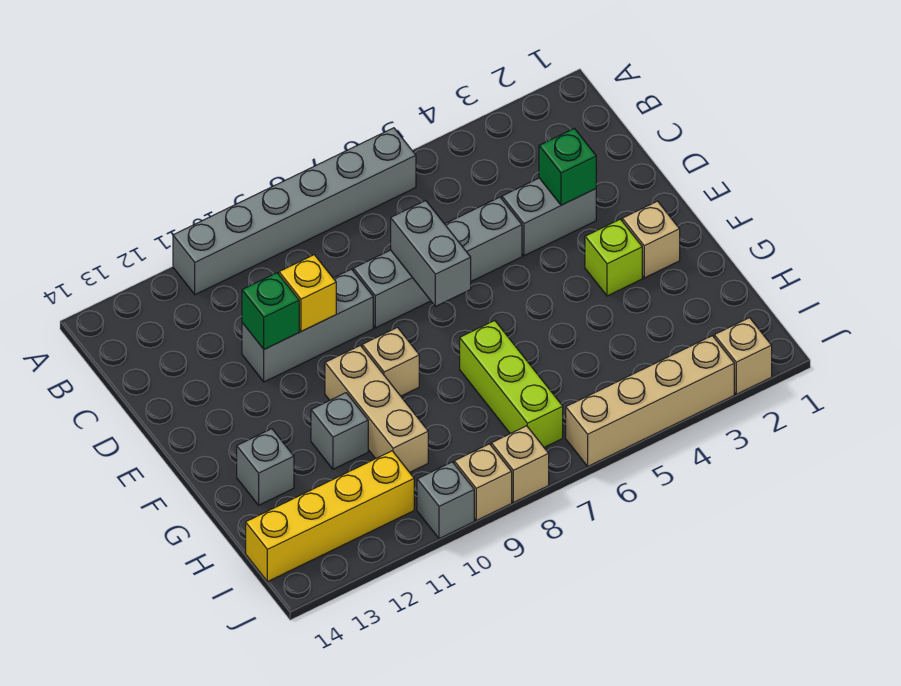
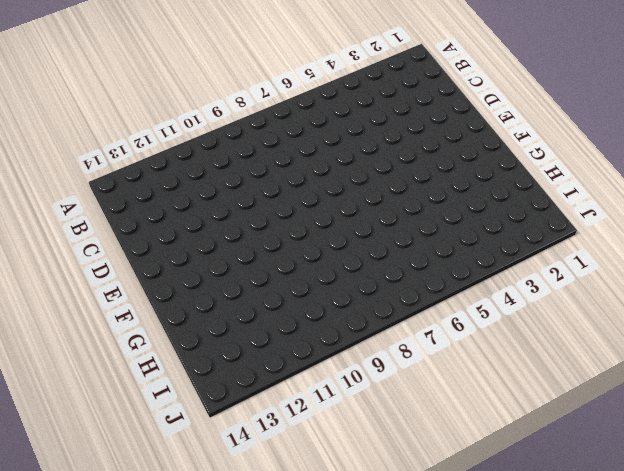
none -> grey brick A6:A11 level 1
none -> grey brick D3:D4 level 1
none -> grey brick D5:D8 level 1

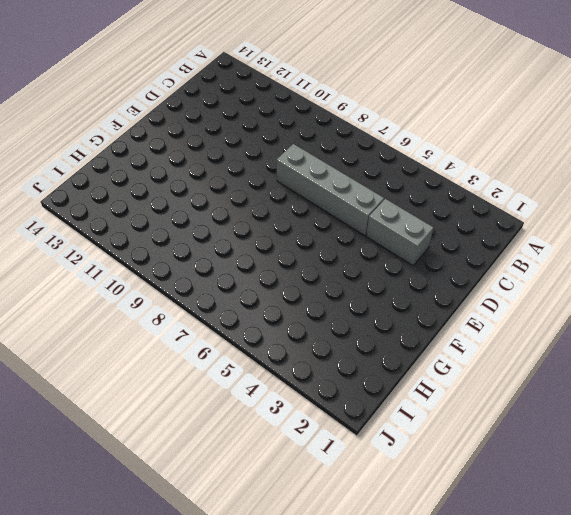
none -> grey brick A6:A11 level 1
none -> grey brick D9:D11 level 1
none -> tan brick F2 level 1

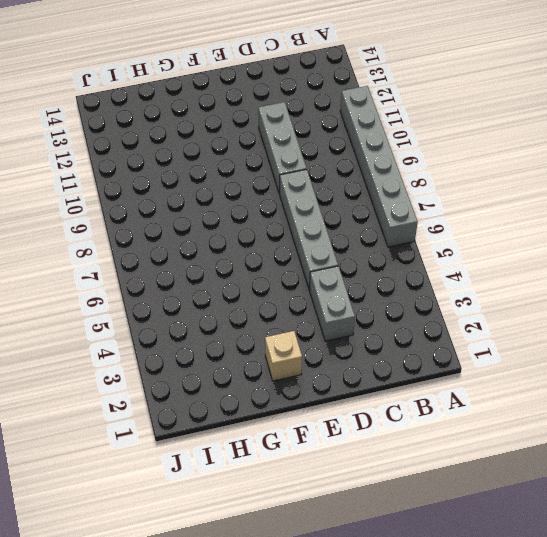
none -> lime brick F3 level 1
none -> tan brick F9 level 1
none -> tan brick F10:H10 level 1

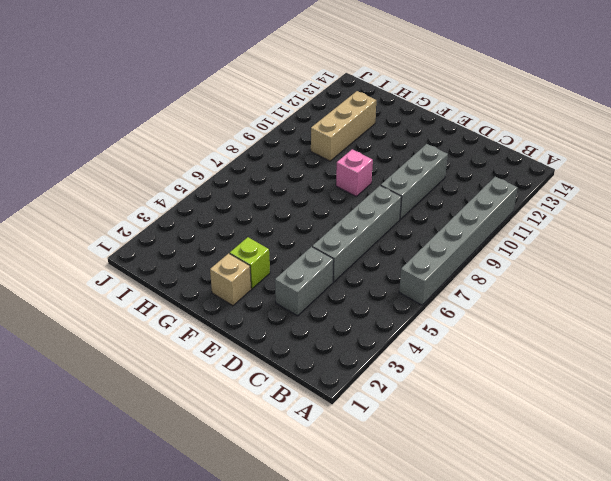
pink brick F9 level 1 -> tan brick F9 level 1
tan brick H10:H12 level 1 -> tan brick F10:H10 level 1
none -> lime brick G7:I7 level 1
none -> grey brick G11 level 1
none -> grey brick G13 level 1

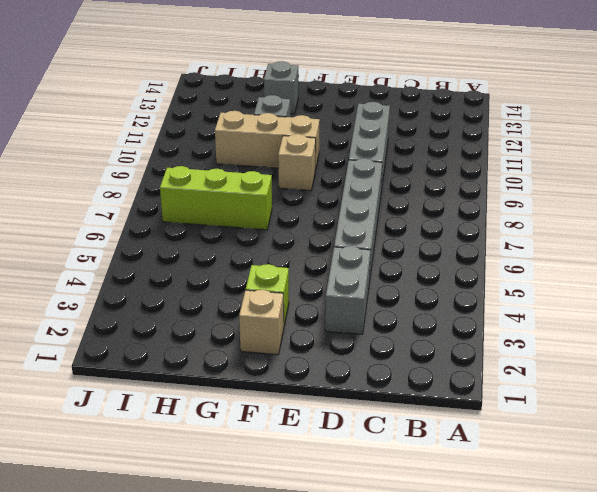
none -> grey brick A6:A11 level 1
none -> yellow brick I11:I14 level 1
none -> tan brick J2 level 1

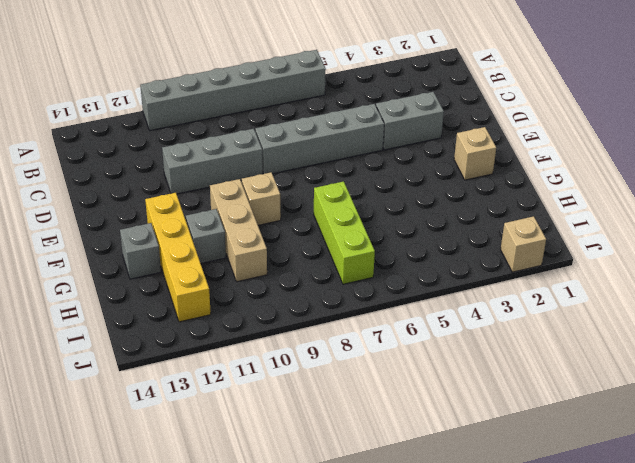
yellow brick F12:I12 level 1 -> yellow brick I11:I14 level 1
none -> lime brick F3 level 1
none -> tan brick J3:J6 level 1
none -> tan brick J8 level 1

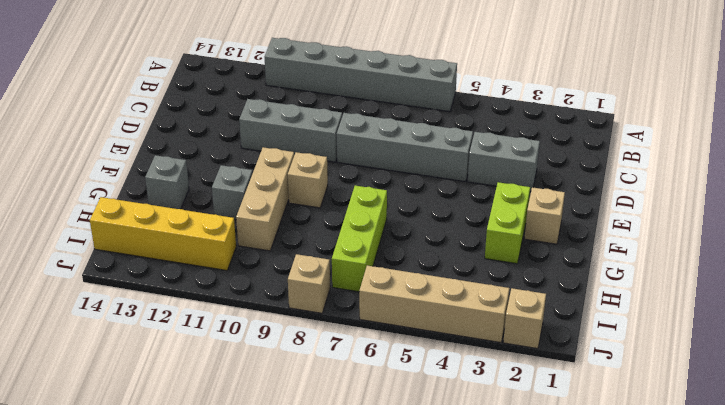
lime brick F3:G3 level 1 -> lime brick F3 level 1
none -> tan brick J9 level 1
none -> grey brick J10 level 1
none -> green brick D3 level 2

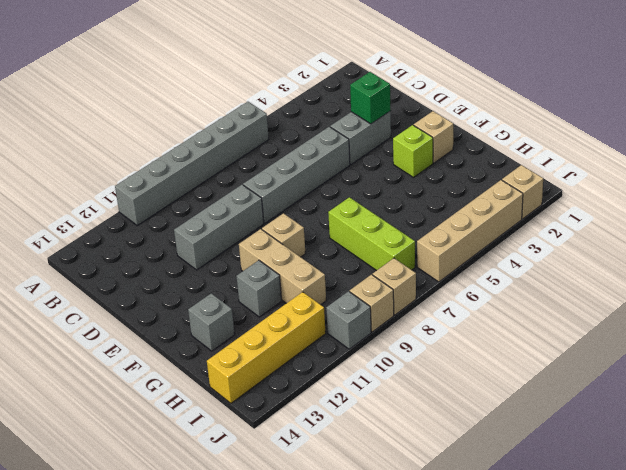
none -> grey brick D7:E7 level 2
none -> yellow brick D10 level 2
none -> green brick D11 level 2

